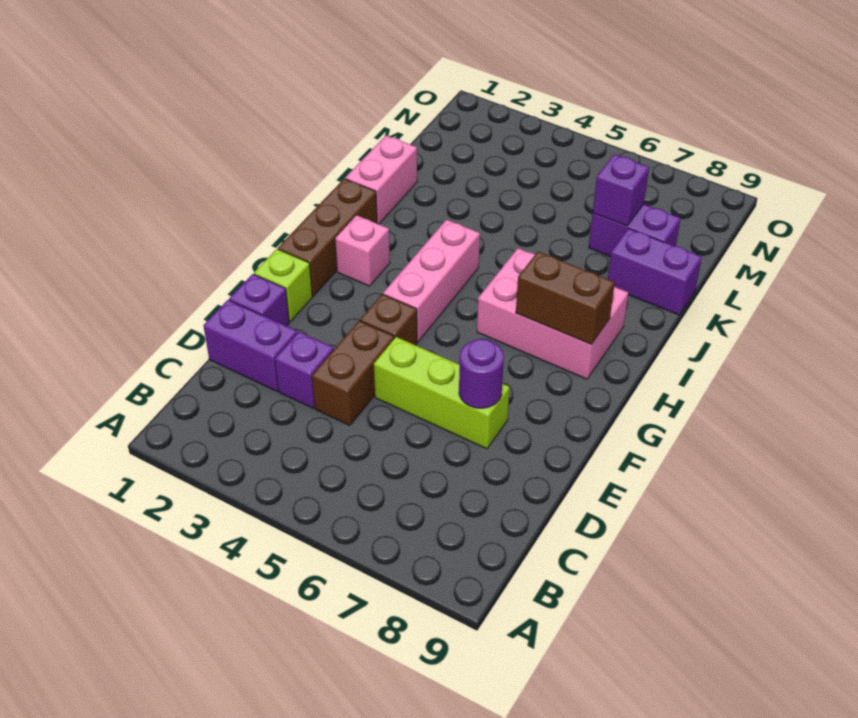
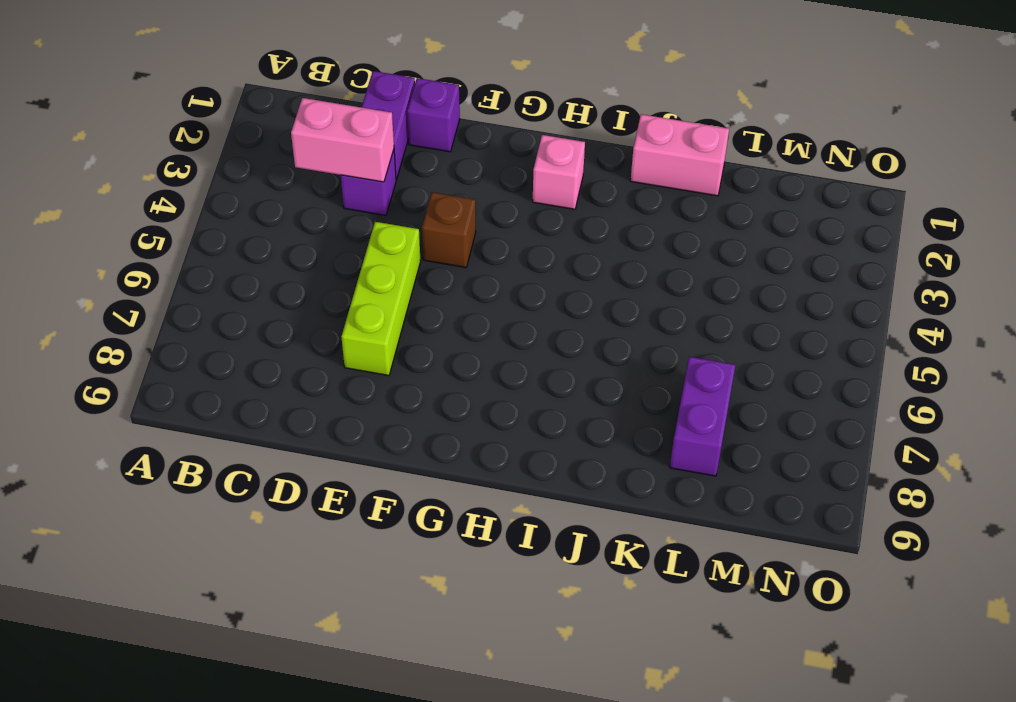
pink brick C3:D3 level 2 -> none
none -> brown brick D4:E4 level 1
none -> lime brick F1 level 1
none -> brown brick G1:I1 level 1

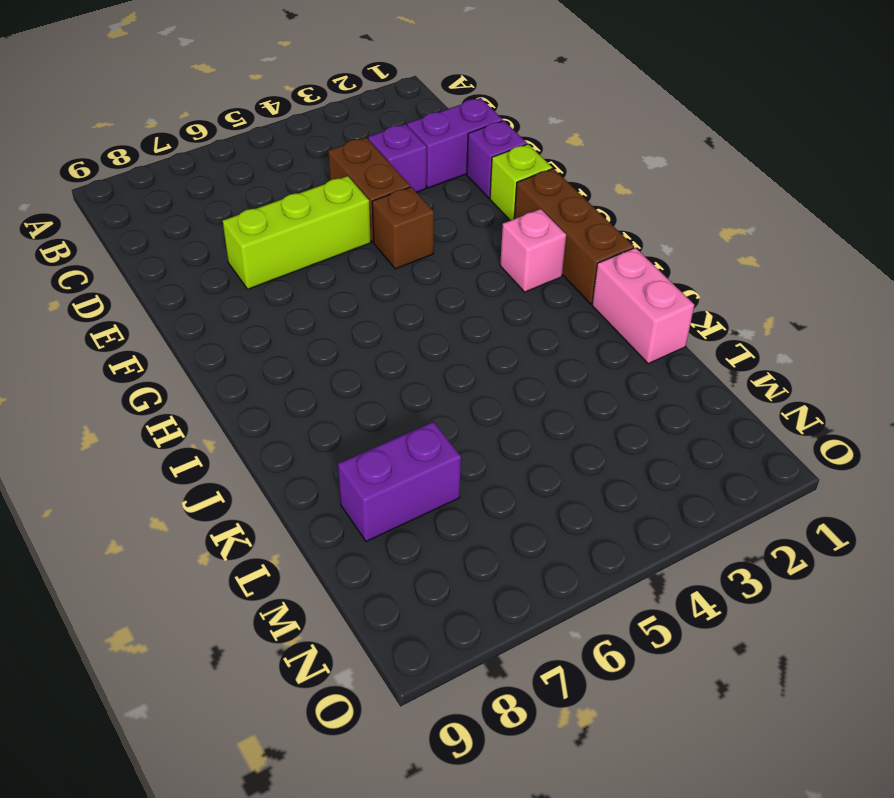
none -> pink brick G4:I4 level 1
none -> pink brick H6:I8 level 1
none -> purple brick K8:K9 level 1

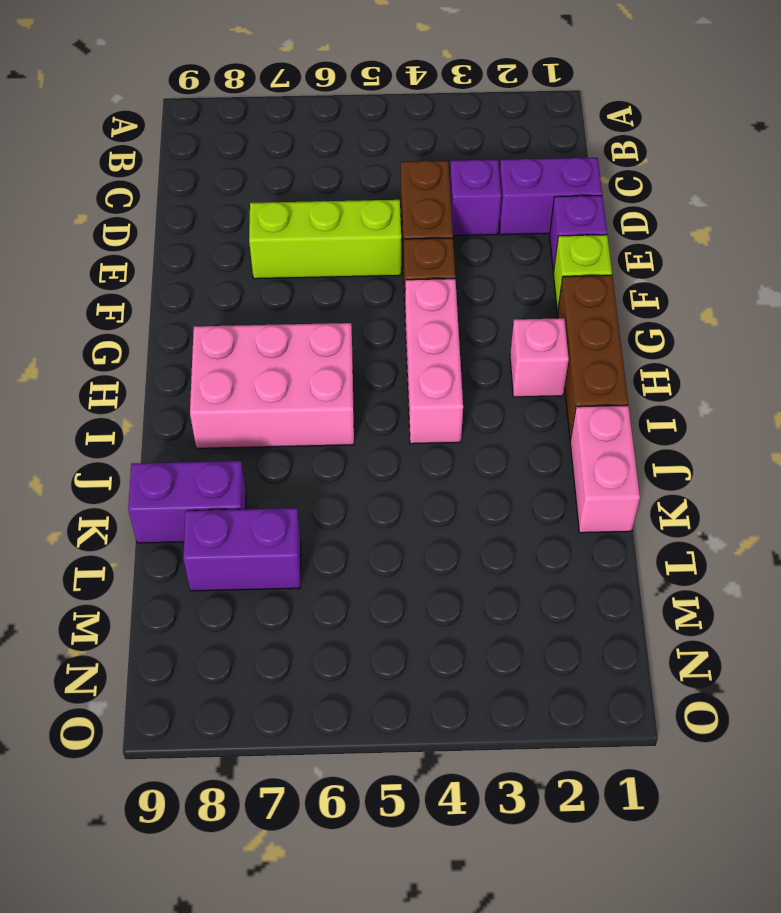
none -> purple round brick E7 level 2
none -> brown brick H7:H8 level 2
none -> purple brick L7 level 2

